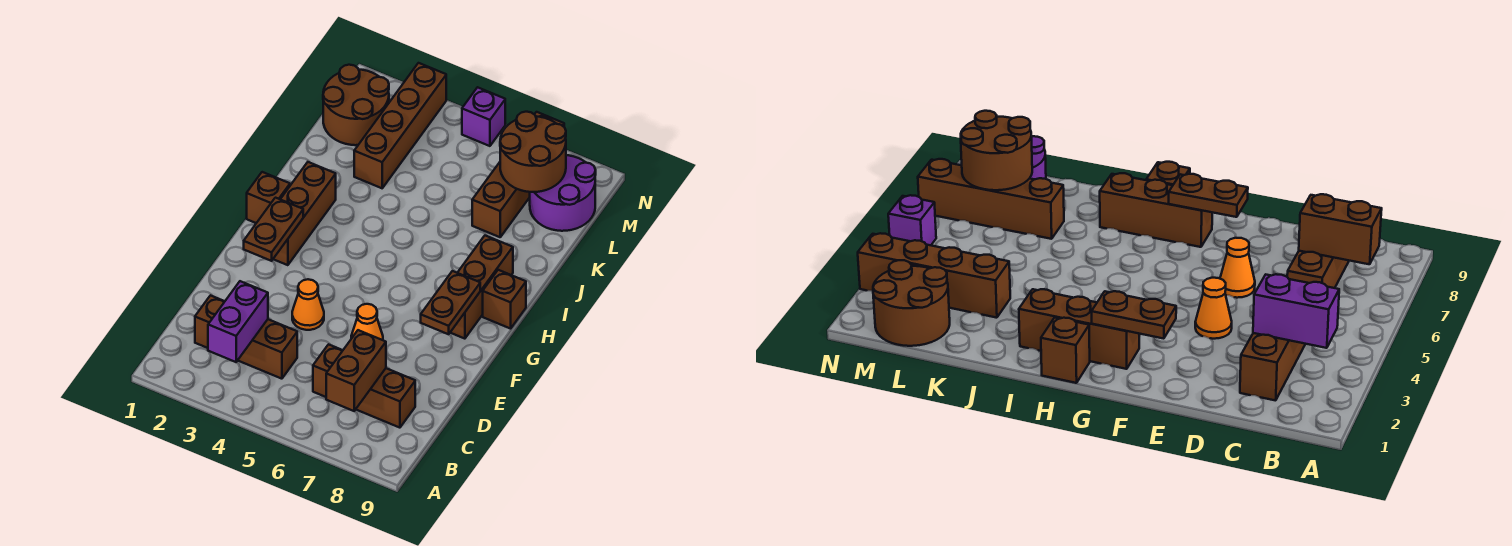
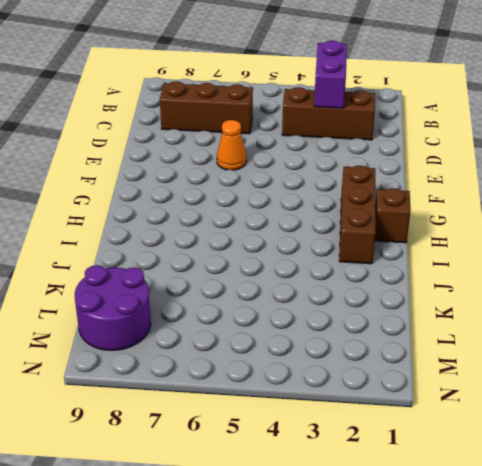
none -> orange cone E4 level 1
none -> brown brick G8:I8 level 1
none -> brown brick H9 level 1

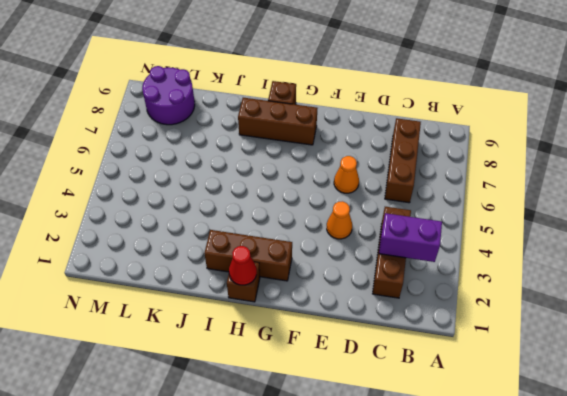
red cone H1 level 2 -> none
none -> brown brick K3:N3 level 1
none -> brown brick K7:N7 level 1
none -> brown round brick L1:M2 level 1

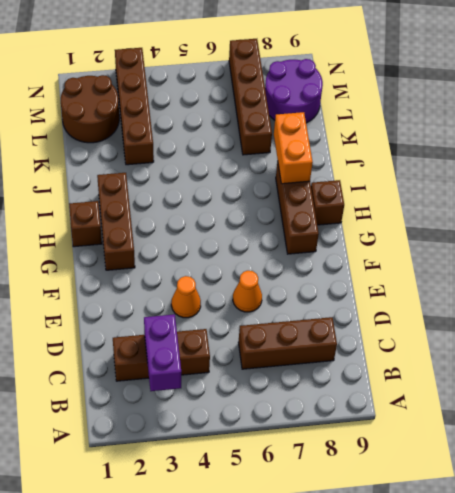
orange brick I8:J8 level 2 -> none
none -> purple brick N5 level 1
none -> brown brick B7:C7 level 2
none -> brown plate F2:G2 level 2

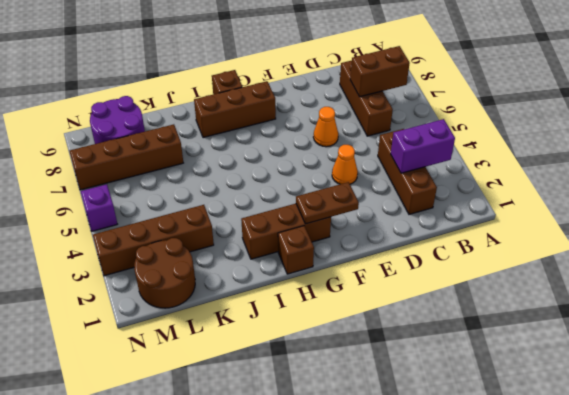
none -> brown plate F8:G8 level 2
none -> brown round brick L7:M8 level 2

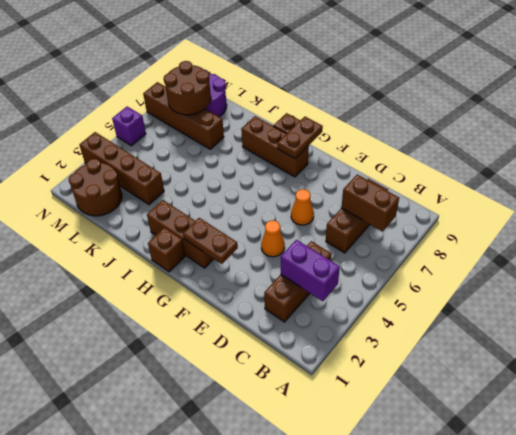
brown plate G8:G9 level 2 -> brown plate F8:G8 level 2

